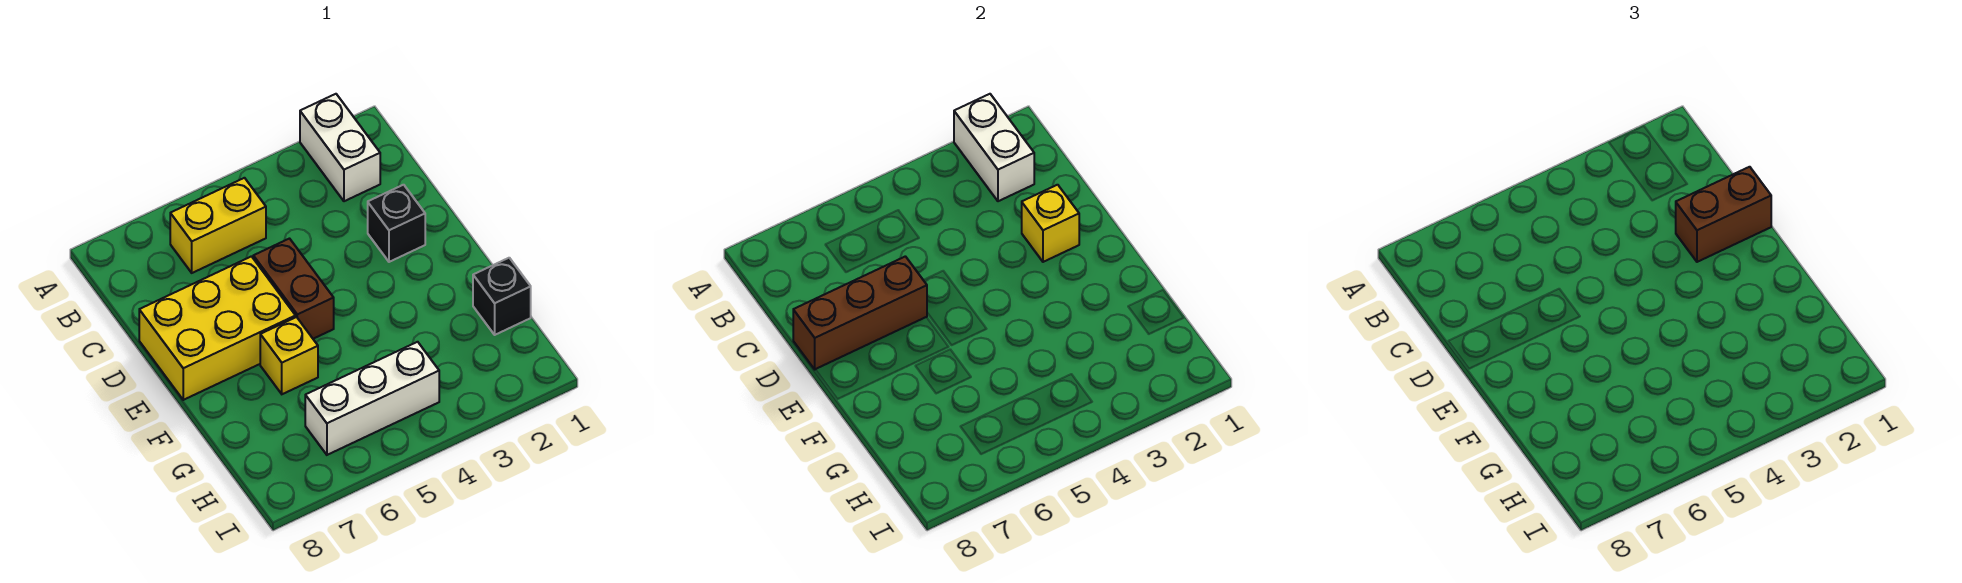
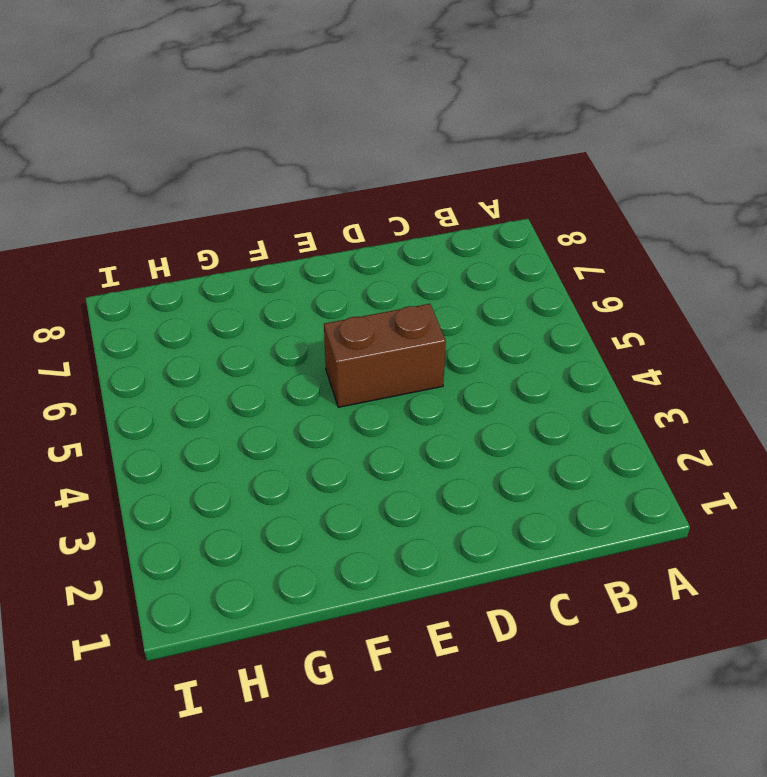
none -> white brick A2:B2 level 1
none -> yellow brick B5:B6 level 1
none -> black brick D2 level 1

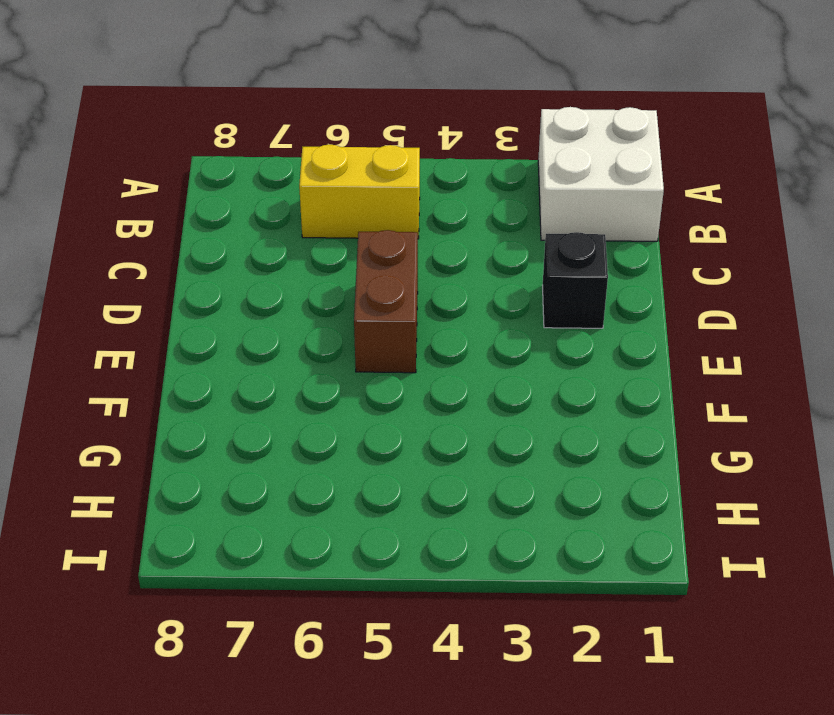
white brick A1:B2 level 1 -> white brick A2:B2 level 1
none -> yellow brick D6:E8 level 1
none -> yellow brick F6 level 1
none -> black brick G1 level 1

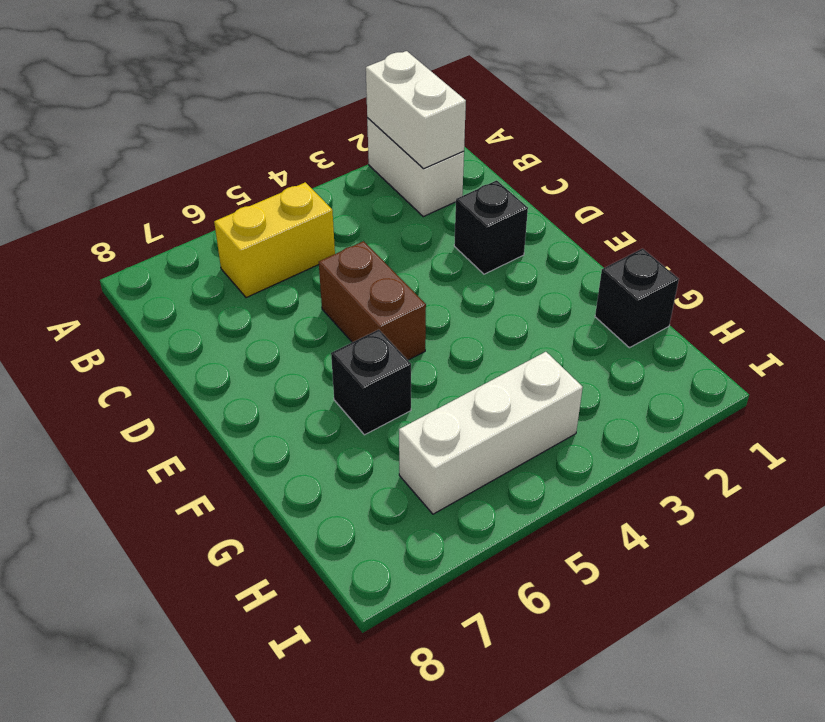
black brick F6 level 1 -> yellow brick F6 level 1
none -> yellow brick D6:E8 level 1
none -> yellow brick D2 level 2
none -> brown brick D6:D8 level 2

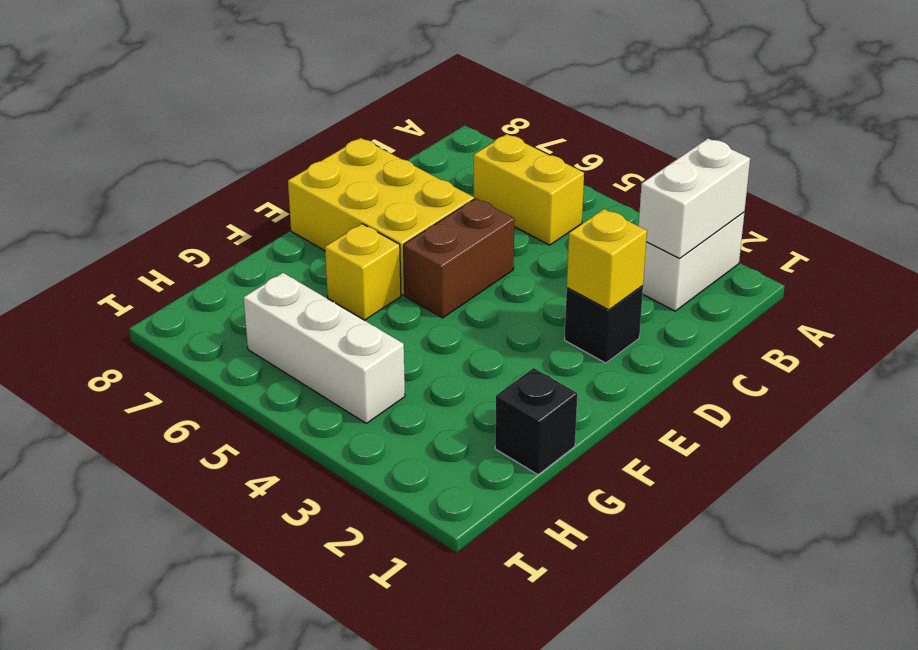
none -> brown brick D6:D8 level 2
none -> brown brick D1:D2 level 3

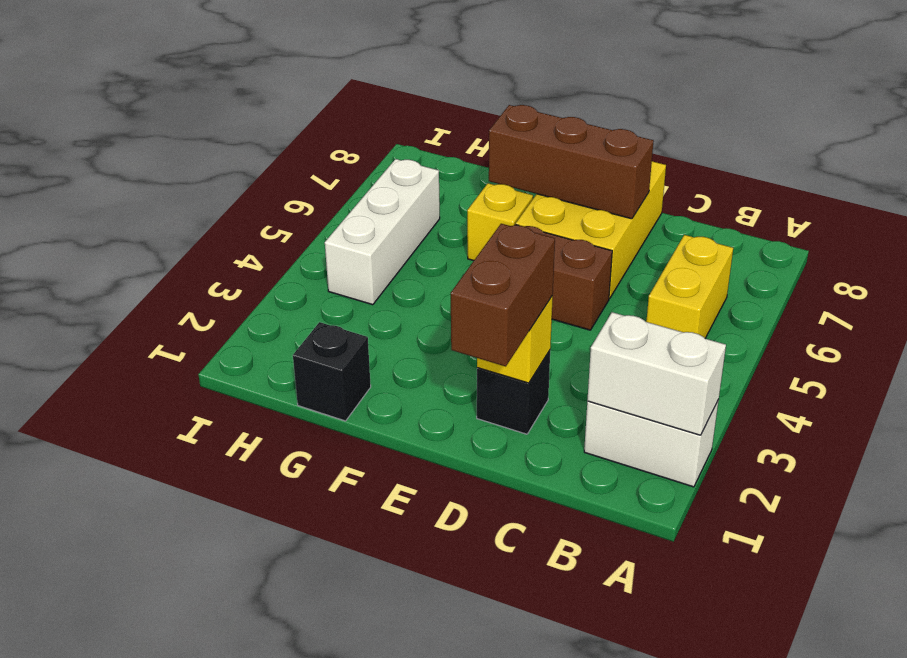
brown brick D7:F7 level 2 -> brown brick D6:D8 level 2

